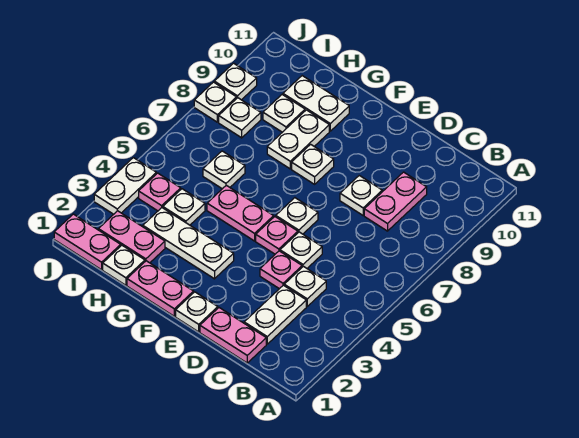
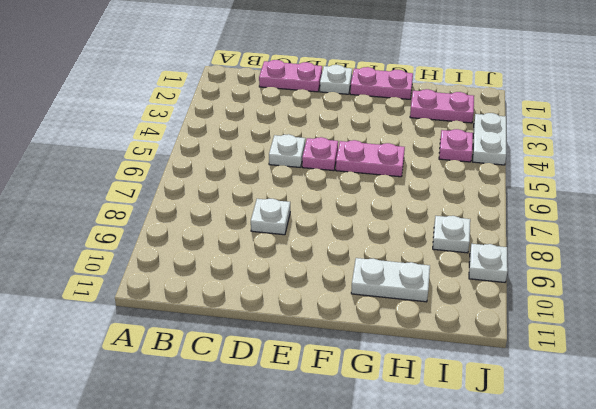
none -> white plate C2:C3 level 1
none -> white plate C4 level 1
none -> pink plate C8:C9 level 1

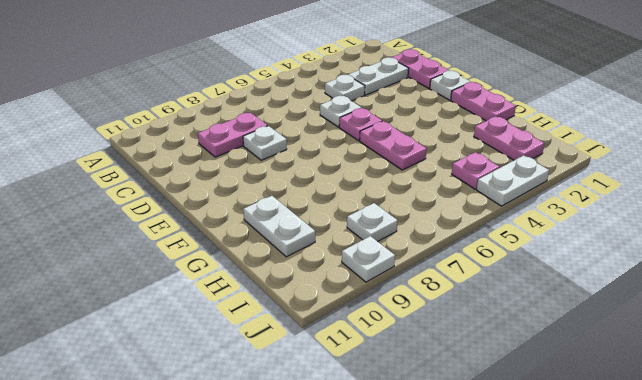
none -> pink plate D4 level 1
none -> white plate E6 level 1
none -> white plate F3:H3 level 1

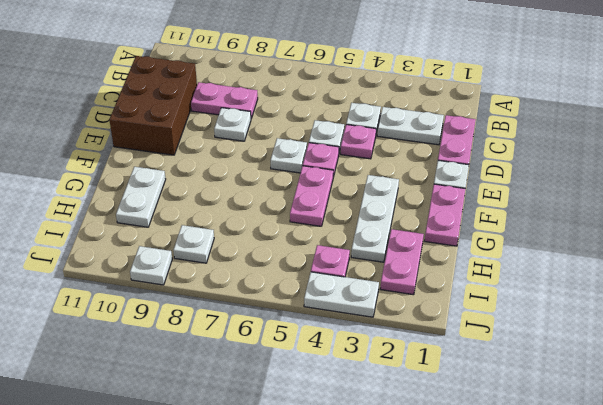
brown brick C10:E11 level 1 -> none
none -> white plate F8 level 1
none -> white plate G8:G9 level 1
none -> white plate H1 level 1

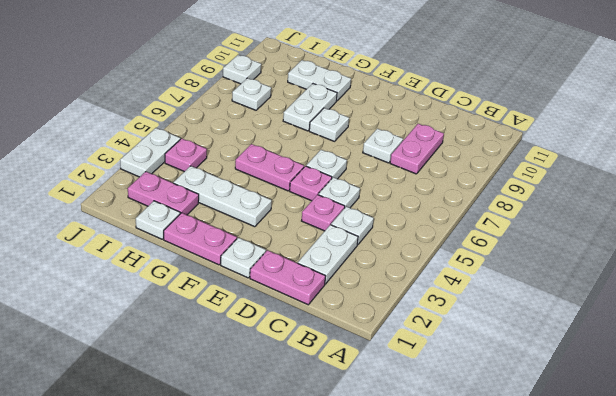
none -> white plate H4 level 1
none -> white plate H6 level 1
none -> white plate H9 level 1

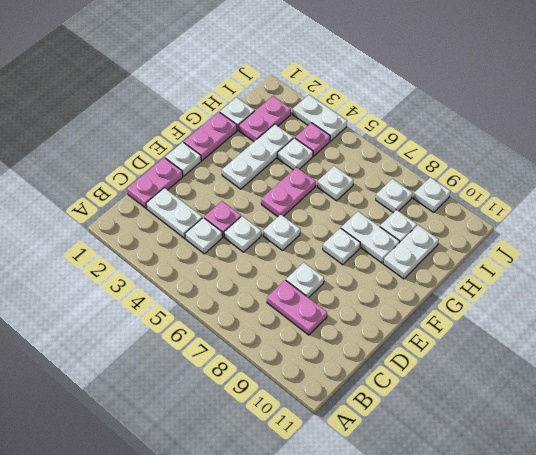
none -> pink plate E5 level 1
none -> pink plate I1:J1 level 1
none -> white plate J8 level 1

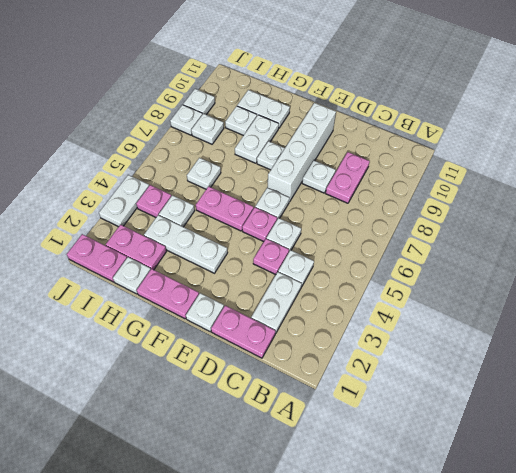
white brick E7:E10 level 1 -> none

